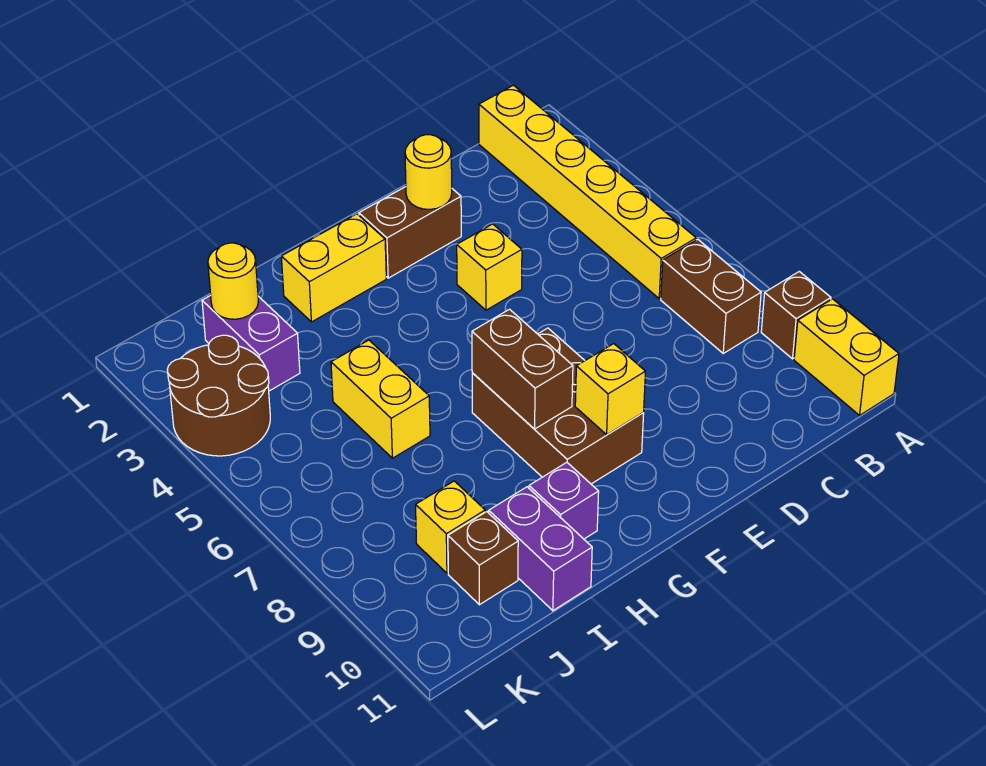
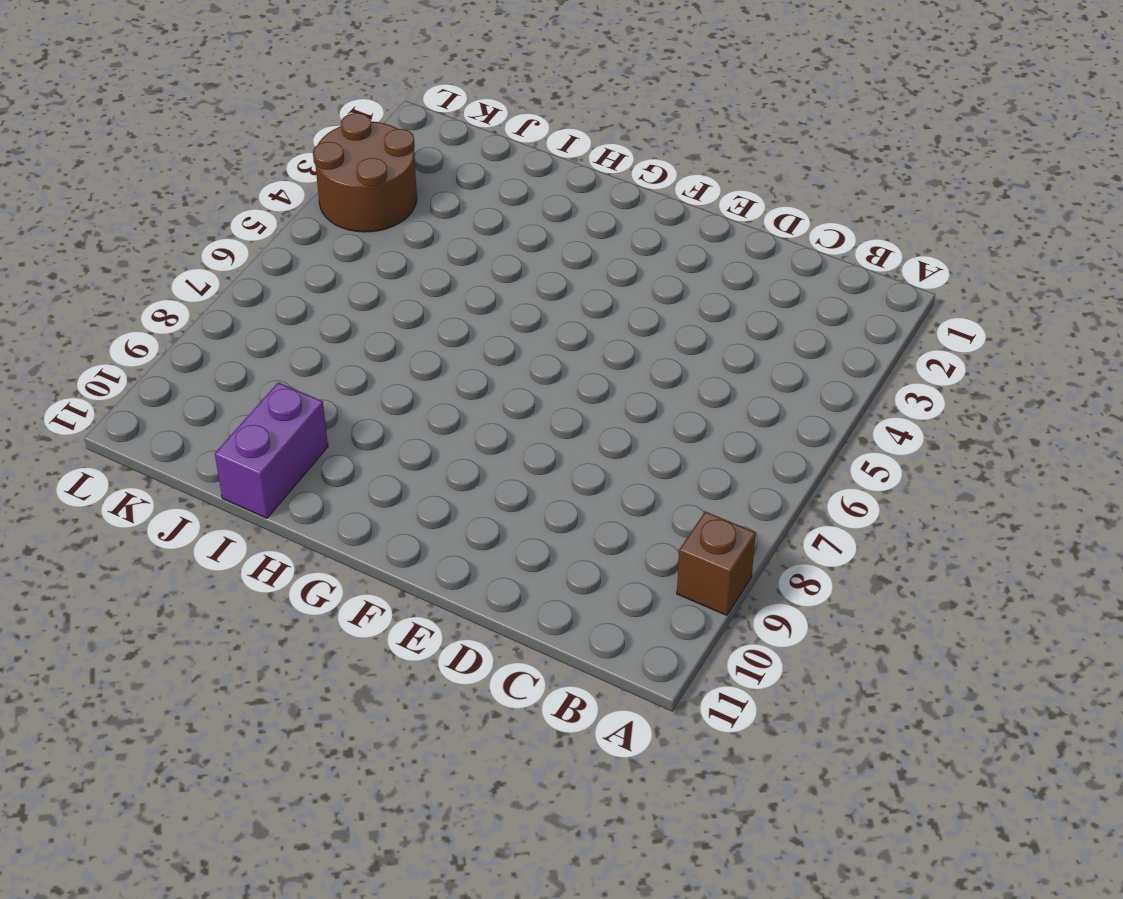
none -> yellow brick A10:A11 level 1
none -> yellow brick B1:B6 level 1
none -> brown brick B7:B8 level 1

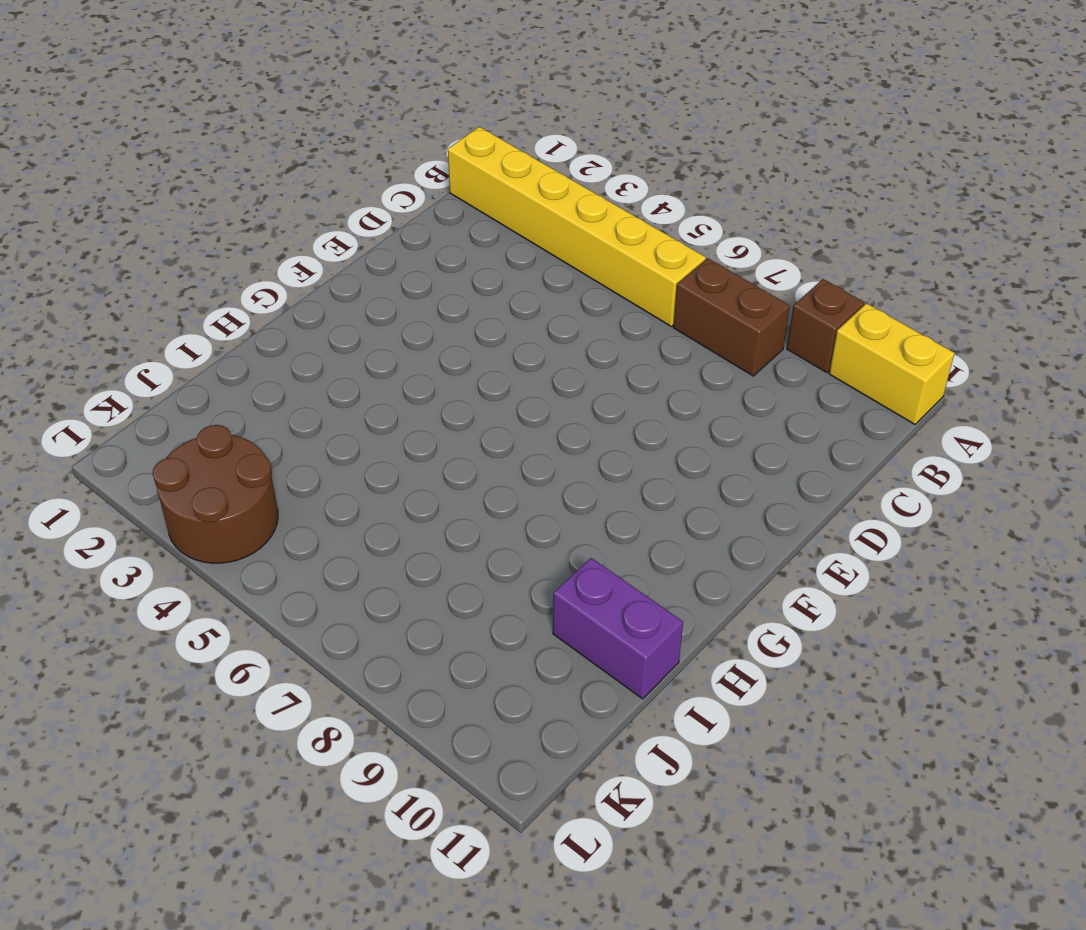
none -> brown brick E2:F2 level 1
none -> yellow brick E4 level 1
none -> brown brick F7:G9 level 1

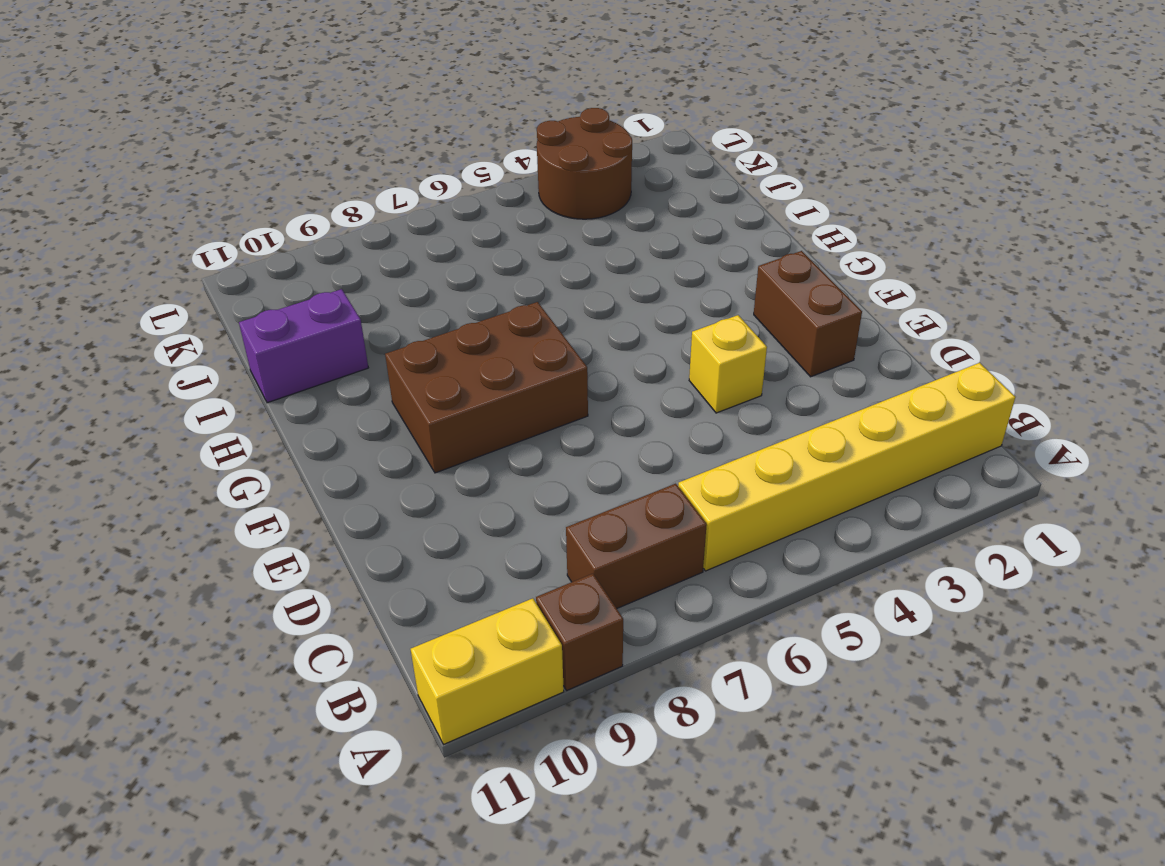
none -> yellow brick G2:H2 level 1
none -> purple brick H10 level 1
none -> yellow brick I5:I6 level 1

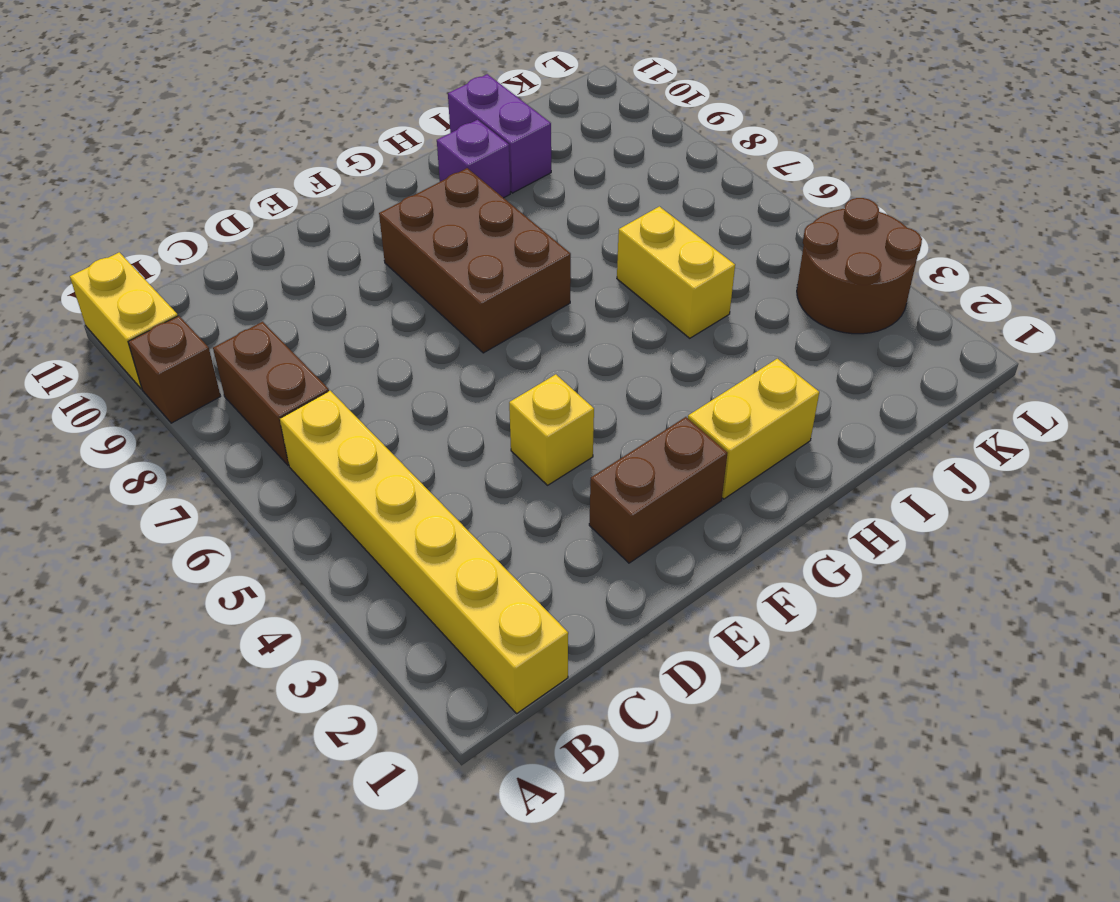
none -> purple brick J2:J3 level 1
none -> yellow brick J9 level 1
none -> brown brick J10 level 1

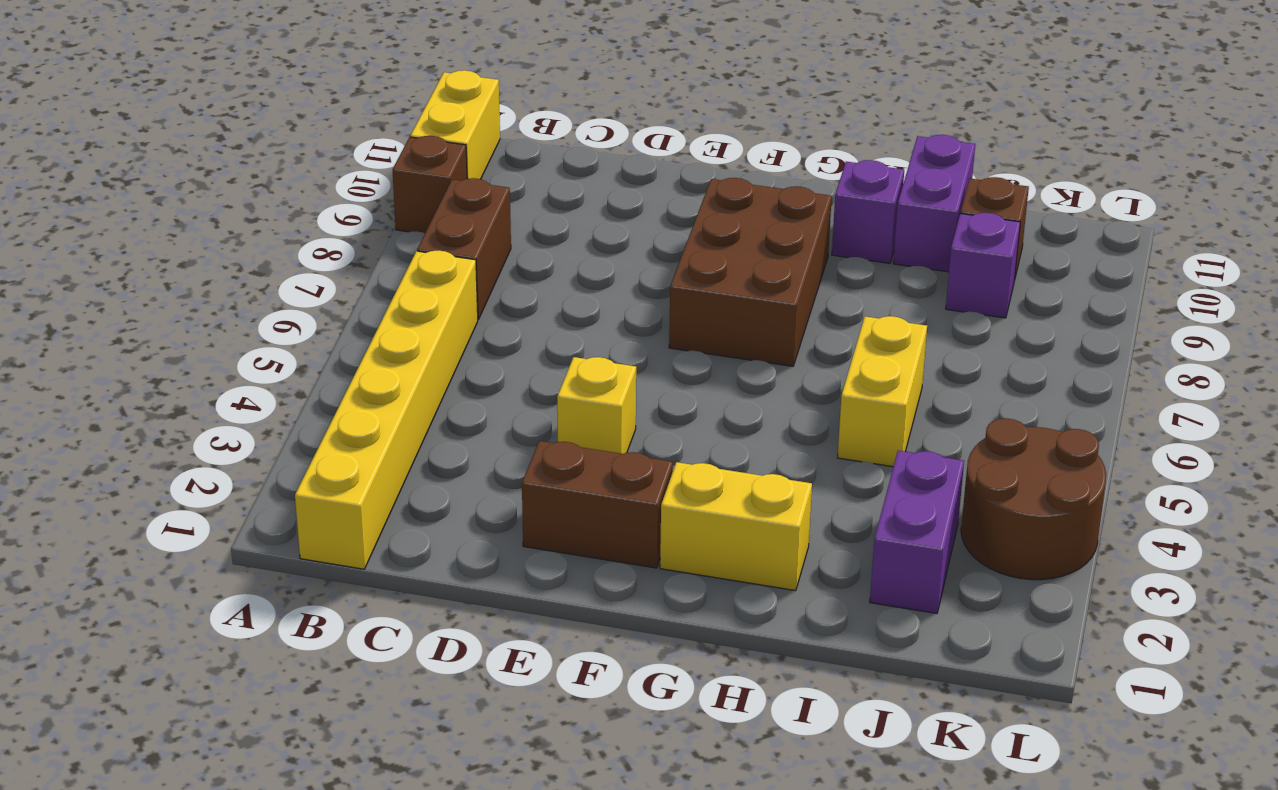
purple brick J9 level 1 -> yellow brick J9 level 1
none -> yellow round brick E2 level 2
none -> yellow brick F9 level 2
none -> brown brick G7:G8 level 2

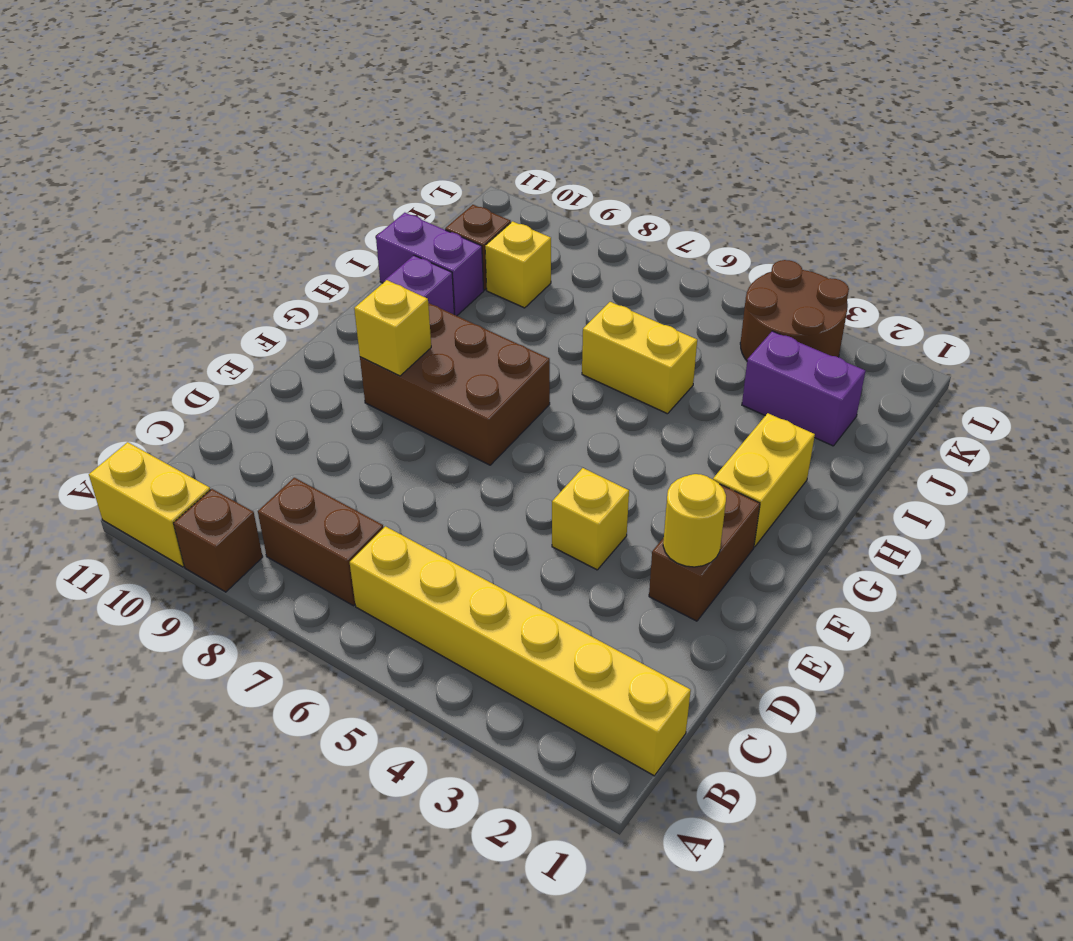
none -> brown brick G7:G8 level 2
none -> yellow round brick J2 level 2

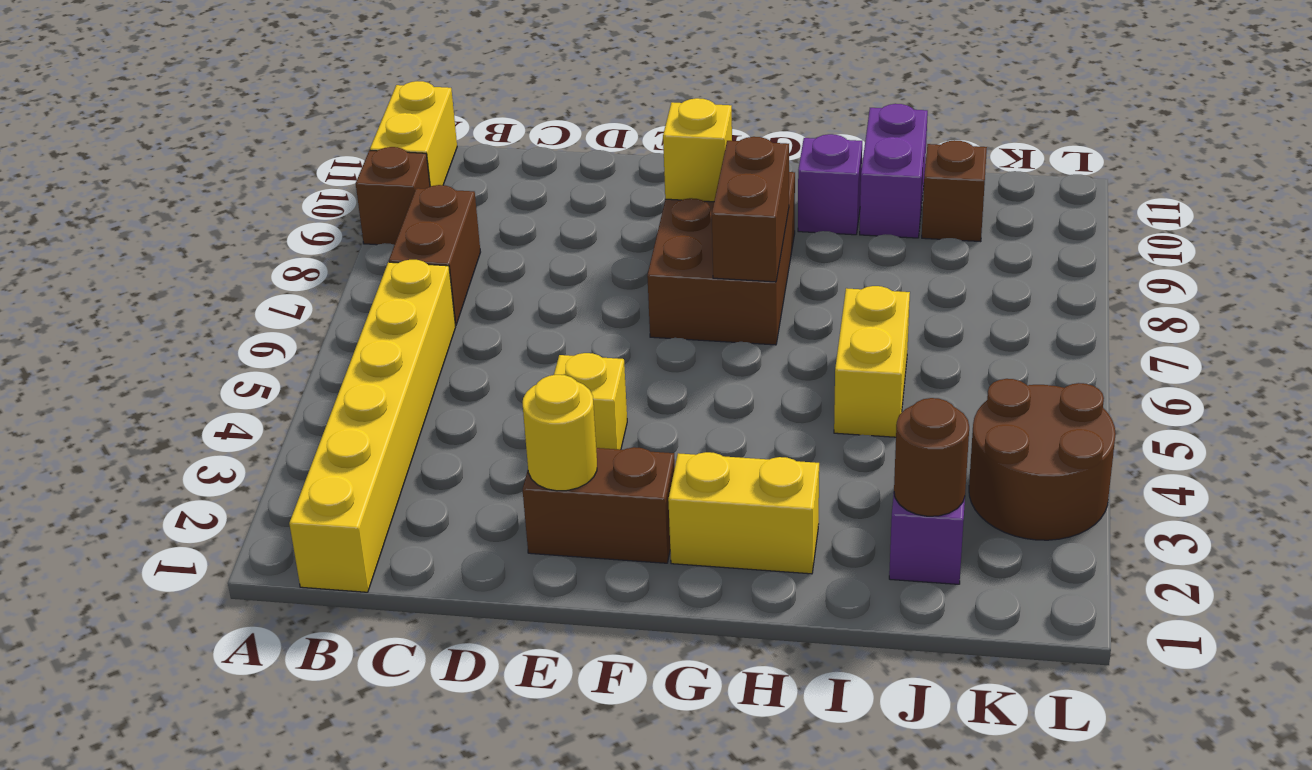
brown round brick J2 level 2 -> yellow round brick J2 level 2
none -> yellow brick J9 level 1

